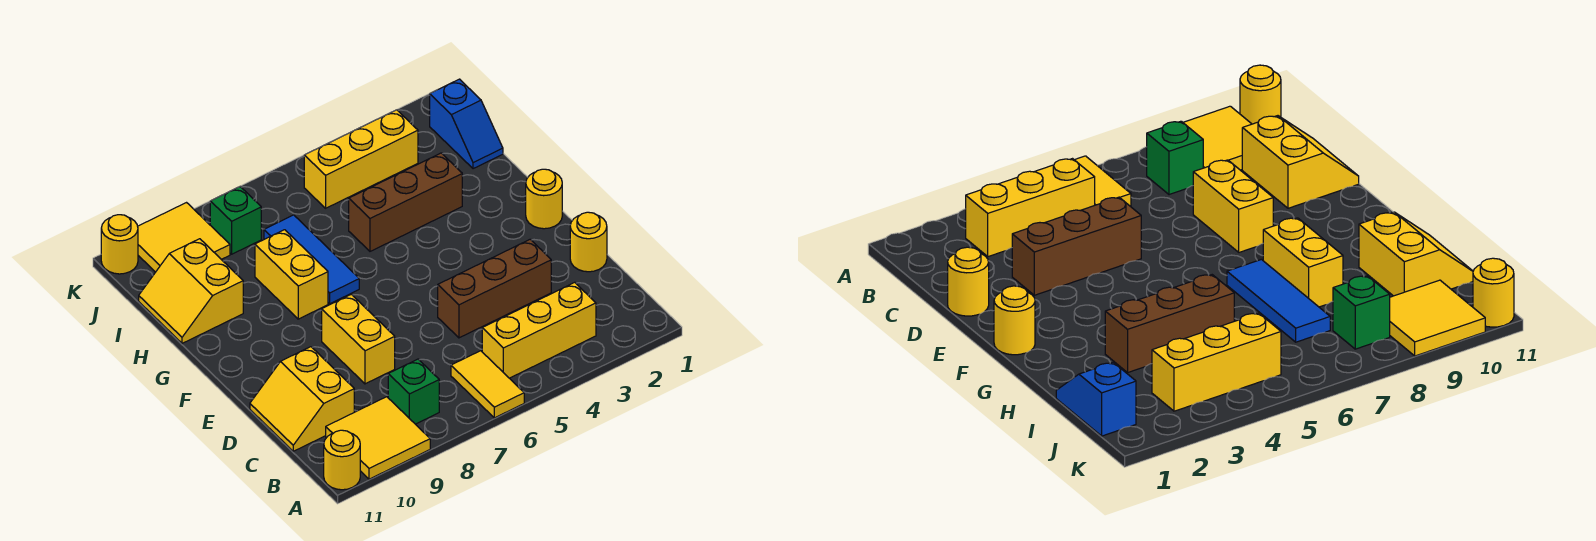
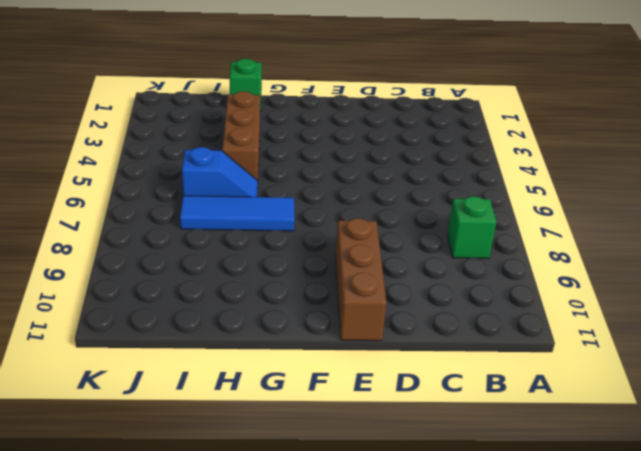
brown brick E9:E11 level 1 -> brown brick D3:D5 level 1
green brick H1 level 1 -> green brick J8 level 1
blue slope H6:I6 level 1 top I -> blue slope I1:J1 level 1 top J
none -> yellow tile A6:B6 level 1
none -> yellow tile A9:B10 level 1
none -> yellow round brick A11 level 1

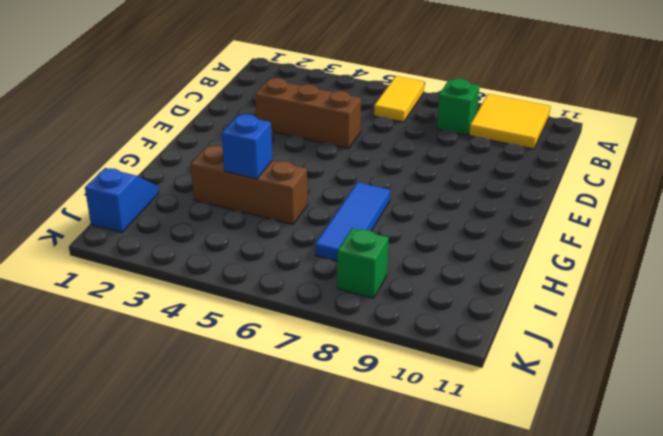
blue brick H4 level 2 -> none
none -> yellow round brick A11 level 1
none -> yellow brick B3:B5 level 1
none -> yellow slope C10:D11 level 1 top 10

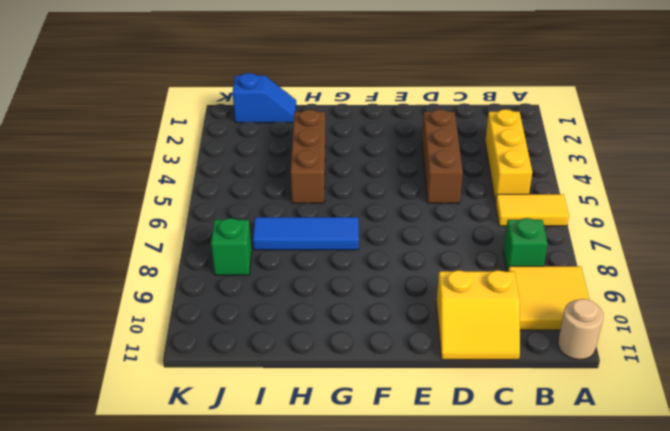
tan round brick A11 level 1 -> yellow round brick A11 level 1
none -> yellow round brick D1 level 1
none -> yellow brick D8:E8 level 1
none -> yellow round brick F1 level 1

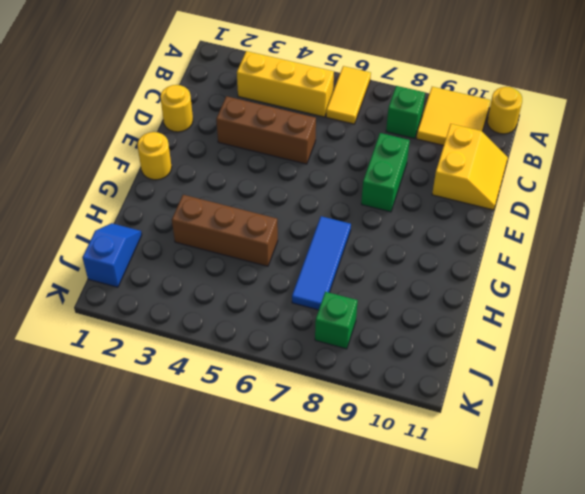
green brick D8:E8 level 1 -> yellow brick D8:E8 level 1
none -> yellow brick G8:H8 level 1
none -> yellow slope H10:I11 level 1 top 10
none -> yellow brick J3:J5 level 1

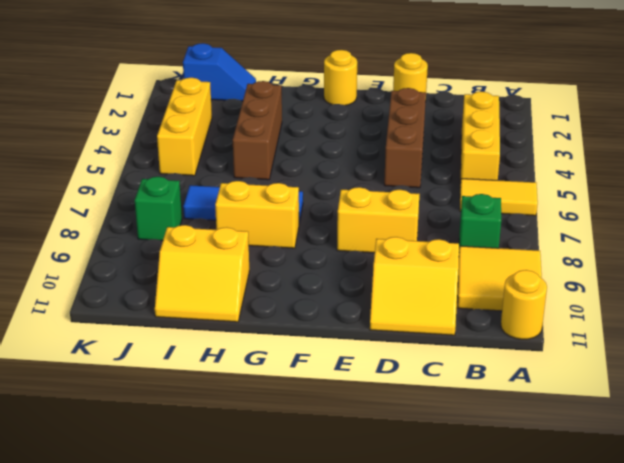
none -> yellow tile J9:K10 level 1
none -> yellow round brick K11 level 1

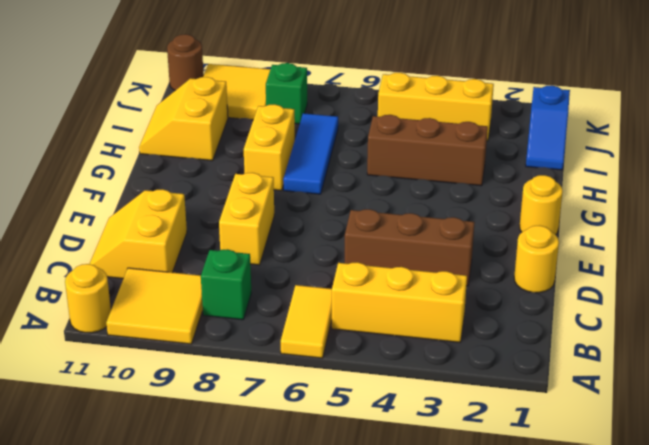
brown round brick K11 level 1 -> yellow round brick K11 level 1

